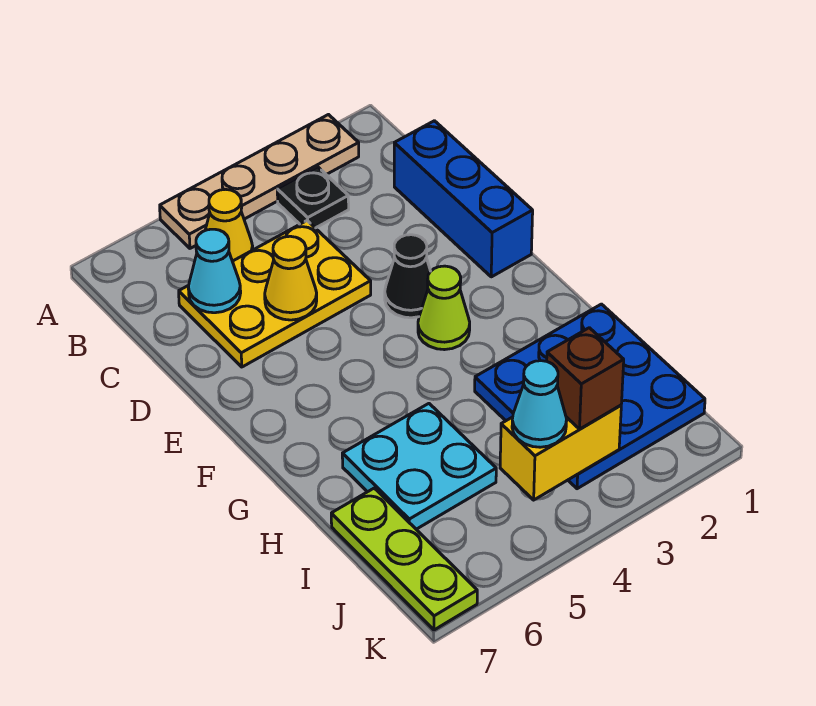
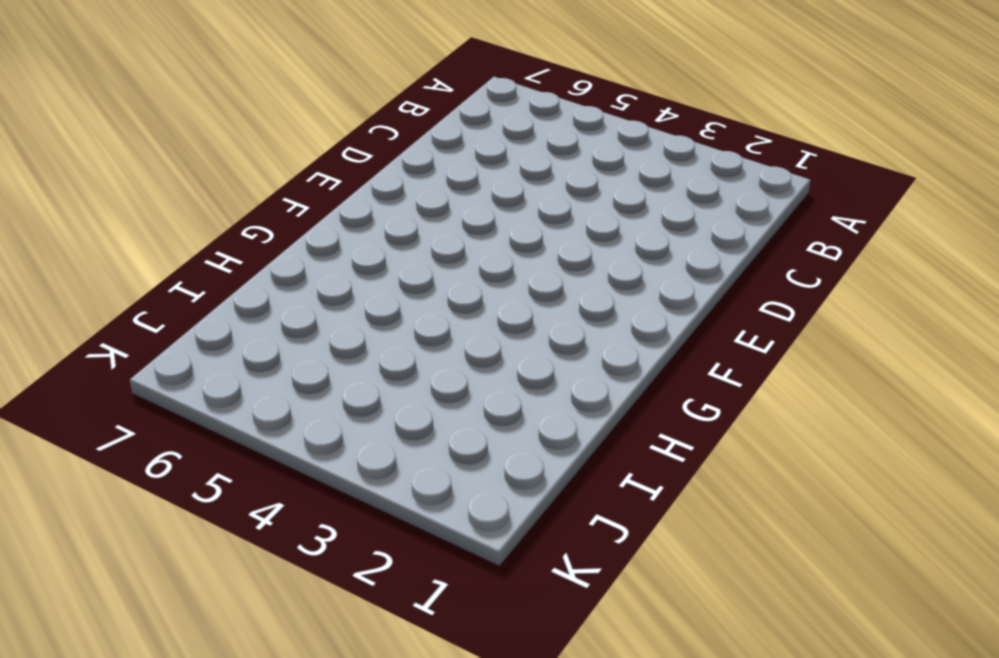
none -> tan plate A2:A5 level 1
none -> black plate B3 level 1
none -> yellow cone B5 level 1

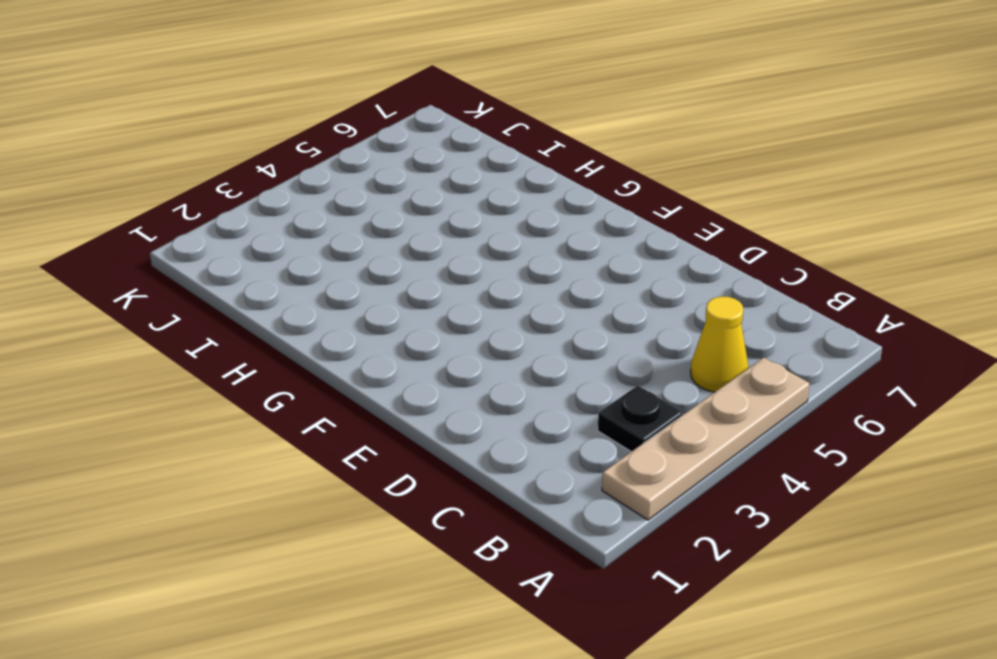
none -> blue brick C1:E1 level 1
none -> yellow plate C4:D6 level 1
none -> black cone E3 level 1

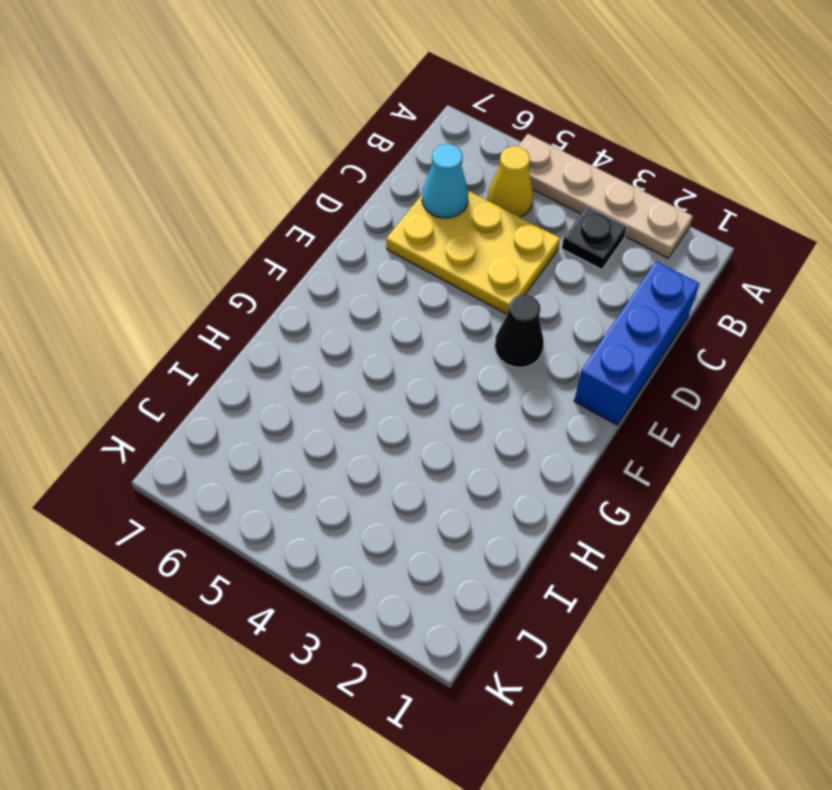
none -> lime cone F3 level 1
none -> blue plate H1:J3 level 1
none -> cyan plate H5:I6 level 1

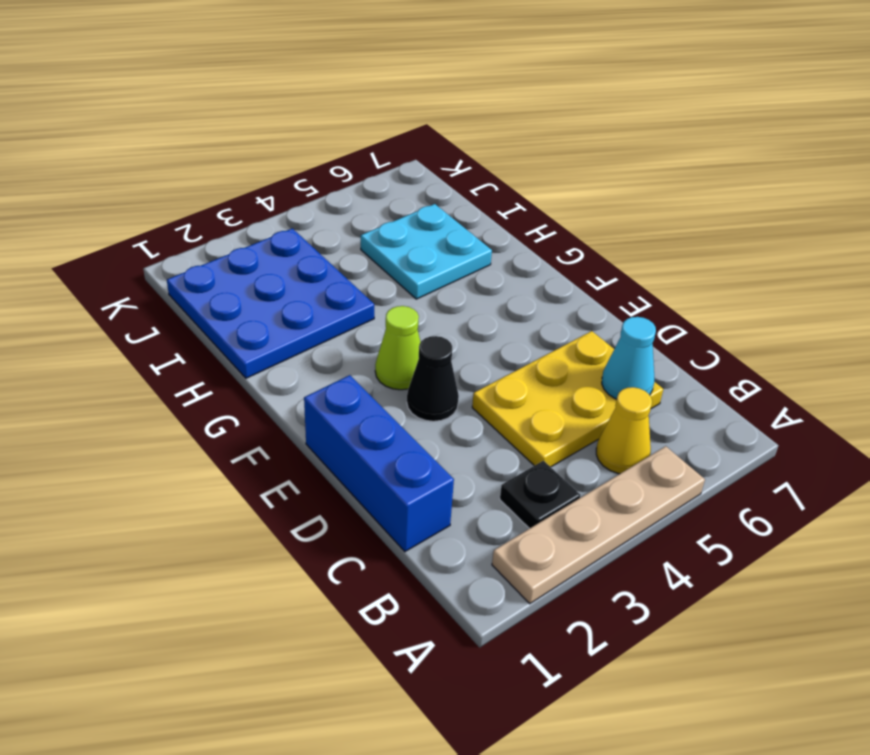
none -> lime plate I7:K7 level 1
none -> yellow cone D5 level 2
none -> yellow brick J3:J4 level 2

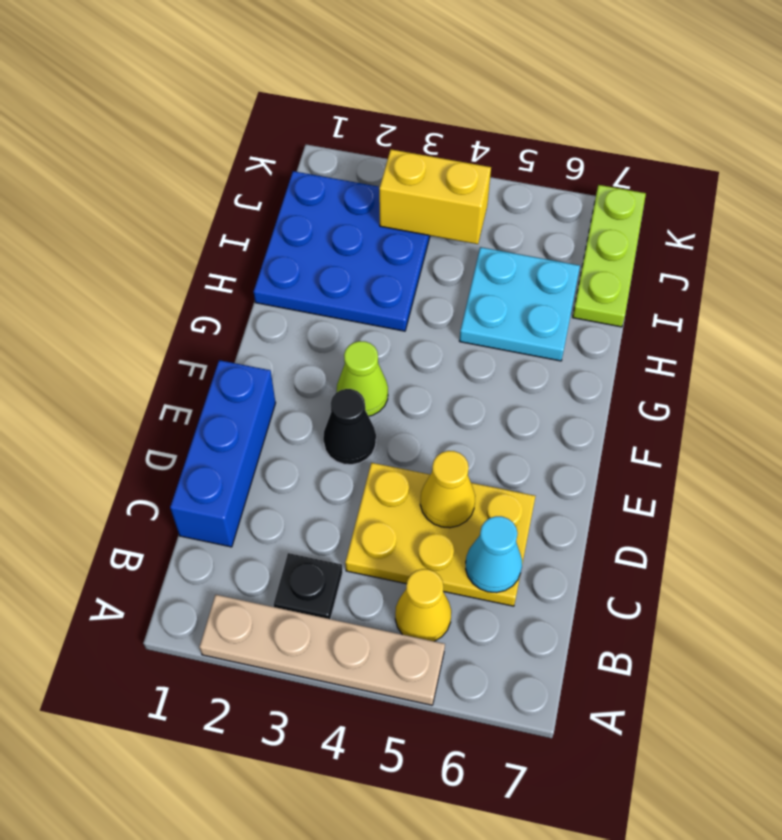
none -> brown brick J3 level 3
none -> cyan cone J4 level 3

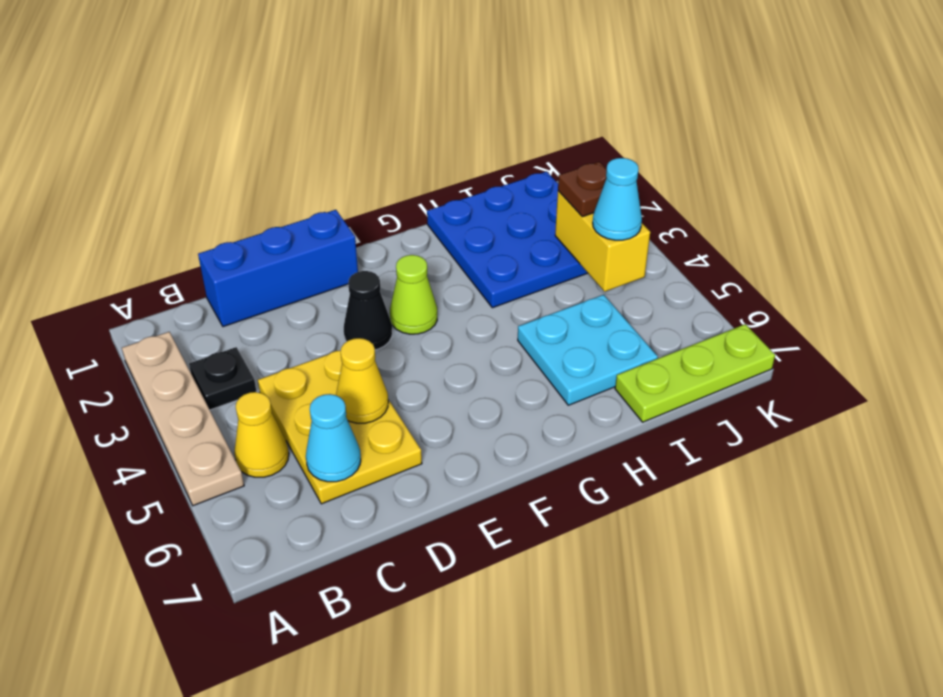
brown plate J3 level 3 -> brown brick J3 level 3

